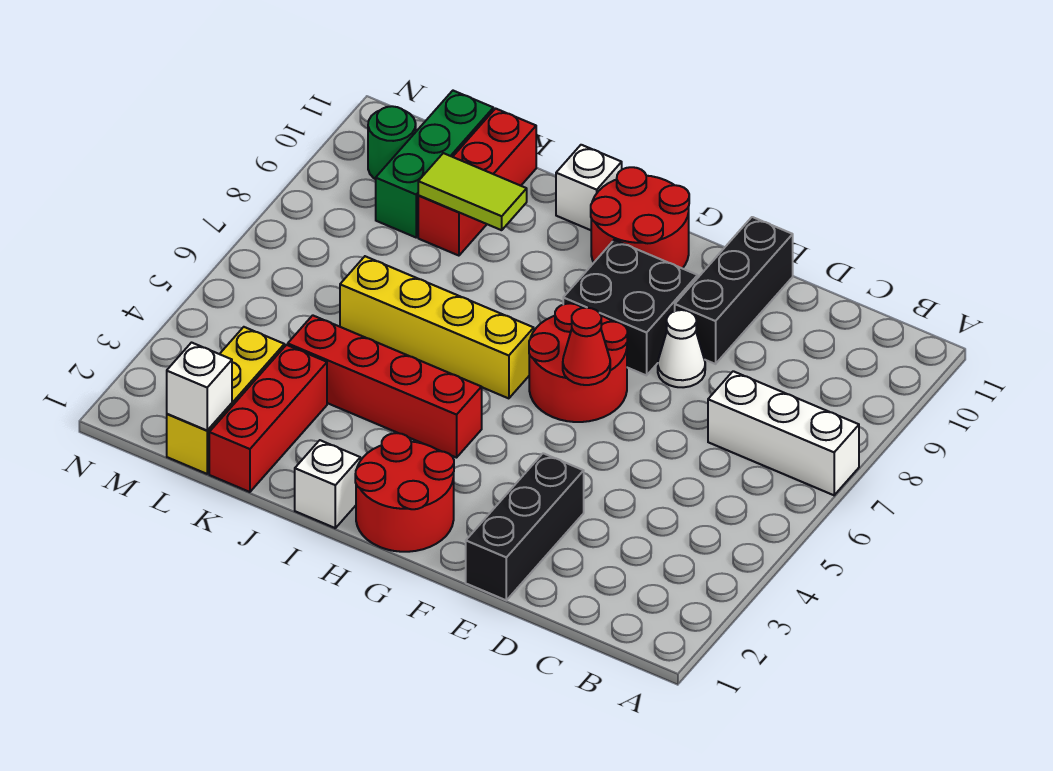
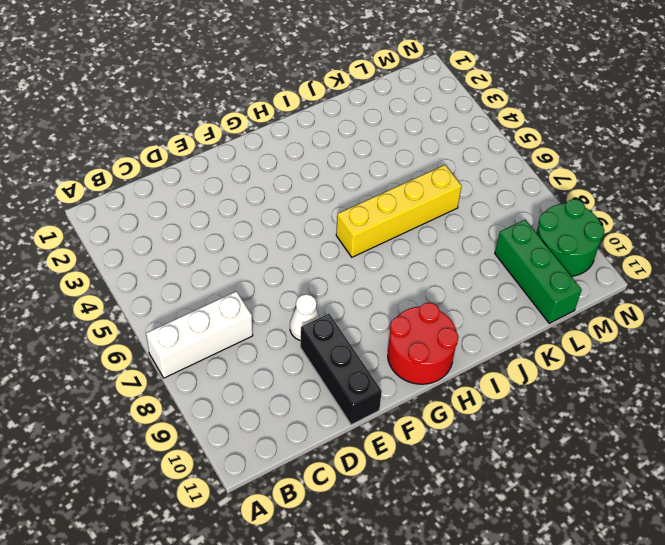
green round brick M9:N10 level 1 -> green round brick M10 level 1
none -> black brick E1:E3 level 1
none -> red round brick F6:G7 level 1
none -> black brick F8:G9 level 1

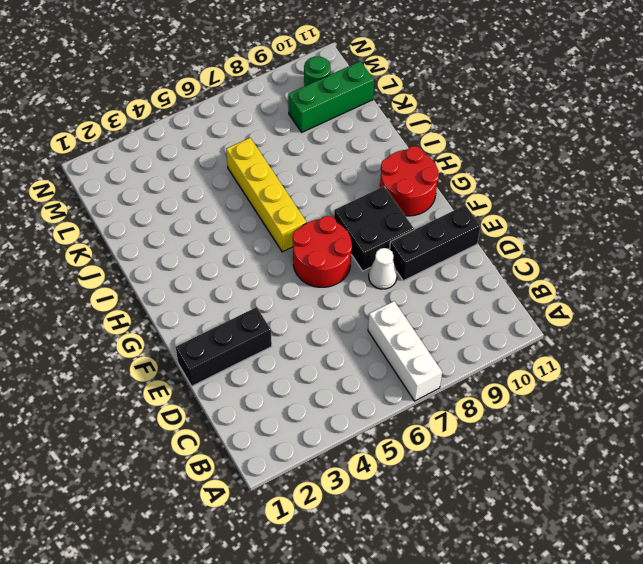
none -> red round brick G1:H2 level 1
none -> red brick H4:K4 level 1
none -> white brick I1 level 1

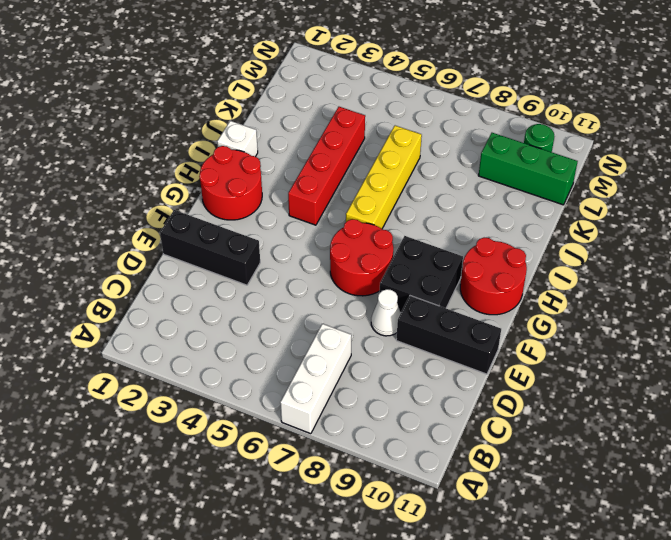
none -> white brick I11 level 1
none -> red brick K1:K3 level 1
none -> red brick K9:K11 level 1

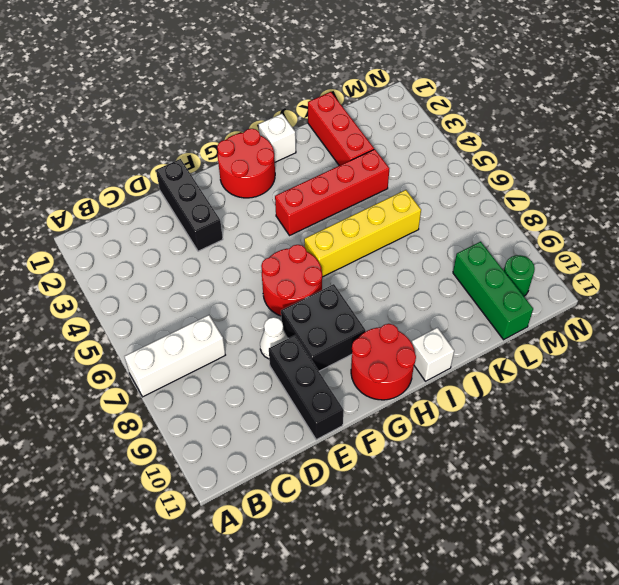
none -> red brick K9:K11 level 1
none -> yellow brick L1:L3 level 1
none -> red cone F6 level 2

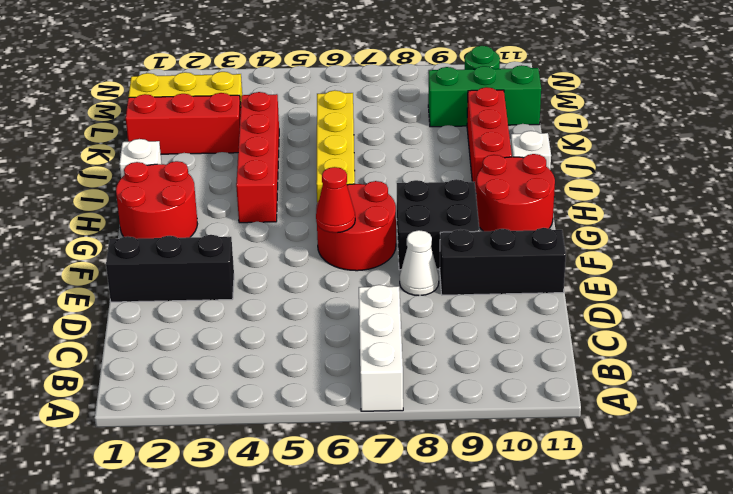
red brick I10:K10 level 1 -> red brick K9:K11 level 1
none -> lime tile J9:K9 level 2
none -> white brick L1 level 2

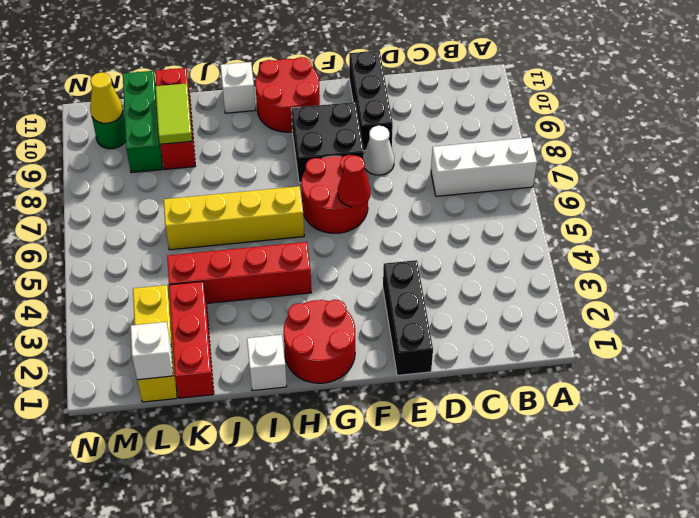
lime tile K9:K10 level 2 -> lime tile J9:K9 level 2
yellow cone M10 level 2 -> none

